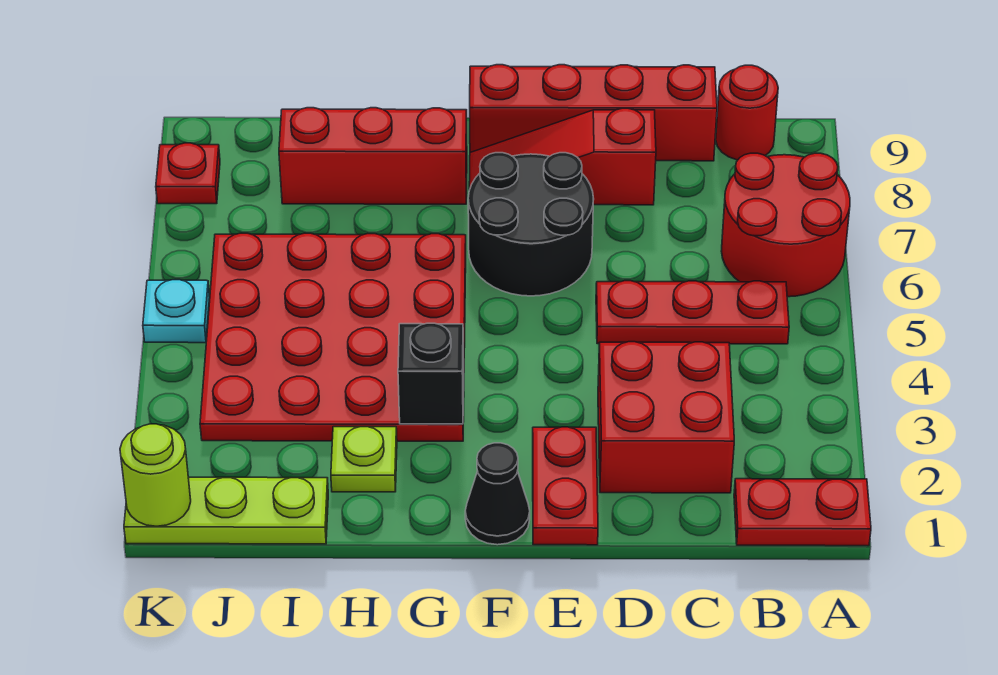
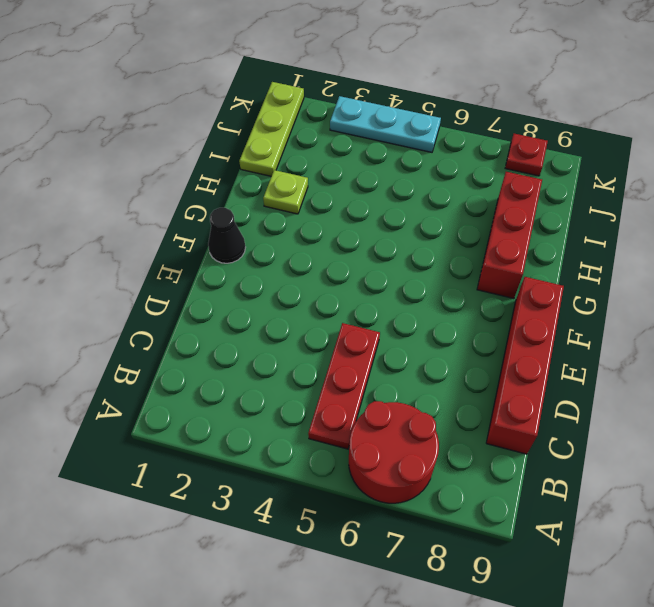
cyan plate K3:K5 level 1 -> cyan plate K5 level 1
none -> red plate A1:B1 level 1
none -> red round brick B9 level 1
none -> red brick C2:D3 level 1

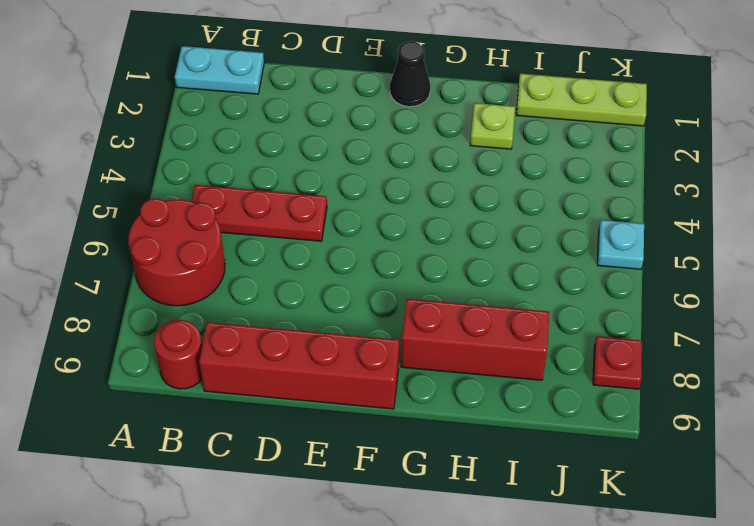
cyan plate A1:B1 level 1 -> red plate A1:B1 level 1
none -> red brick C2:D3 level 1
none -> red slope D8:F8 level 1 top D
none -> red plate E1:E2 level 1

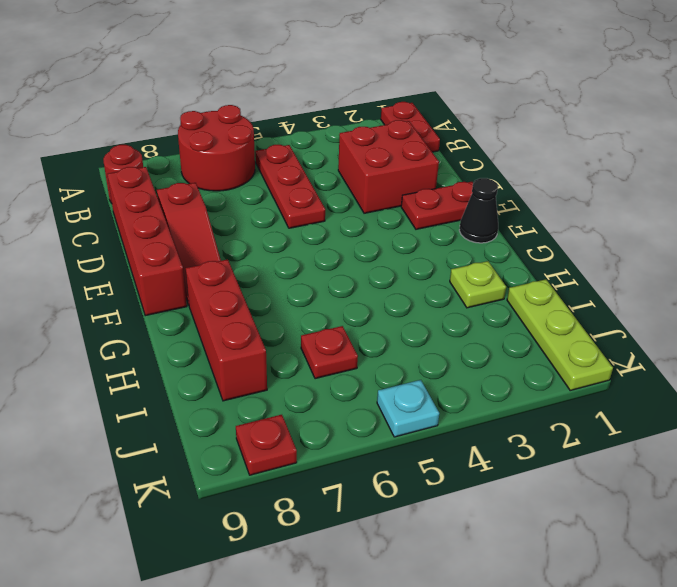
red plate I6 level 1 -> red plate G3:J6 level 1
none -> black round brick E6:F7 level 1
none -> black brick G3 level 2
none -> lime round brick K1 level 2

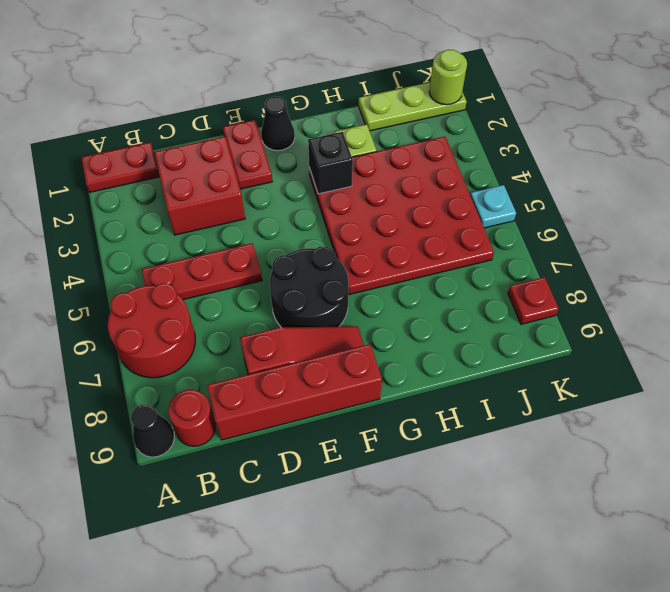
black cone A9 level 1 -> none
none -> red brick G8:I8 level 1

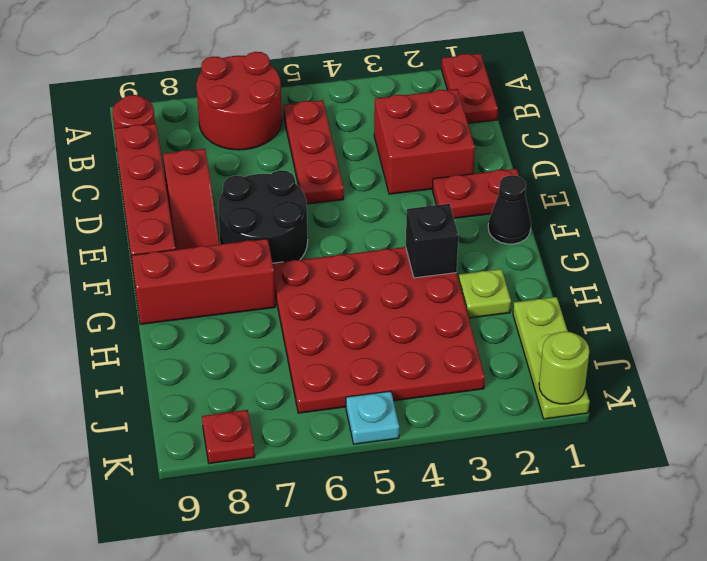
red brick G7:G9 level 1 -> red brick G8:I8 level 1

